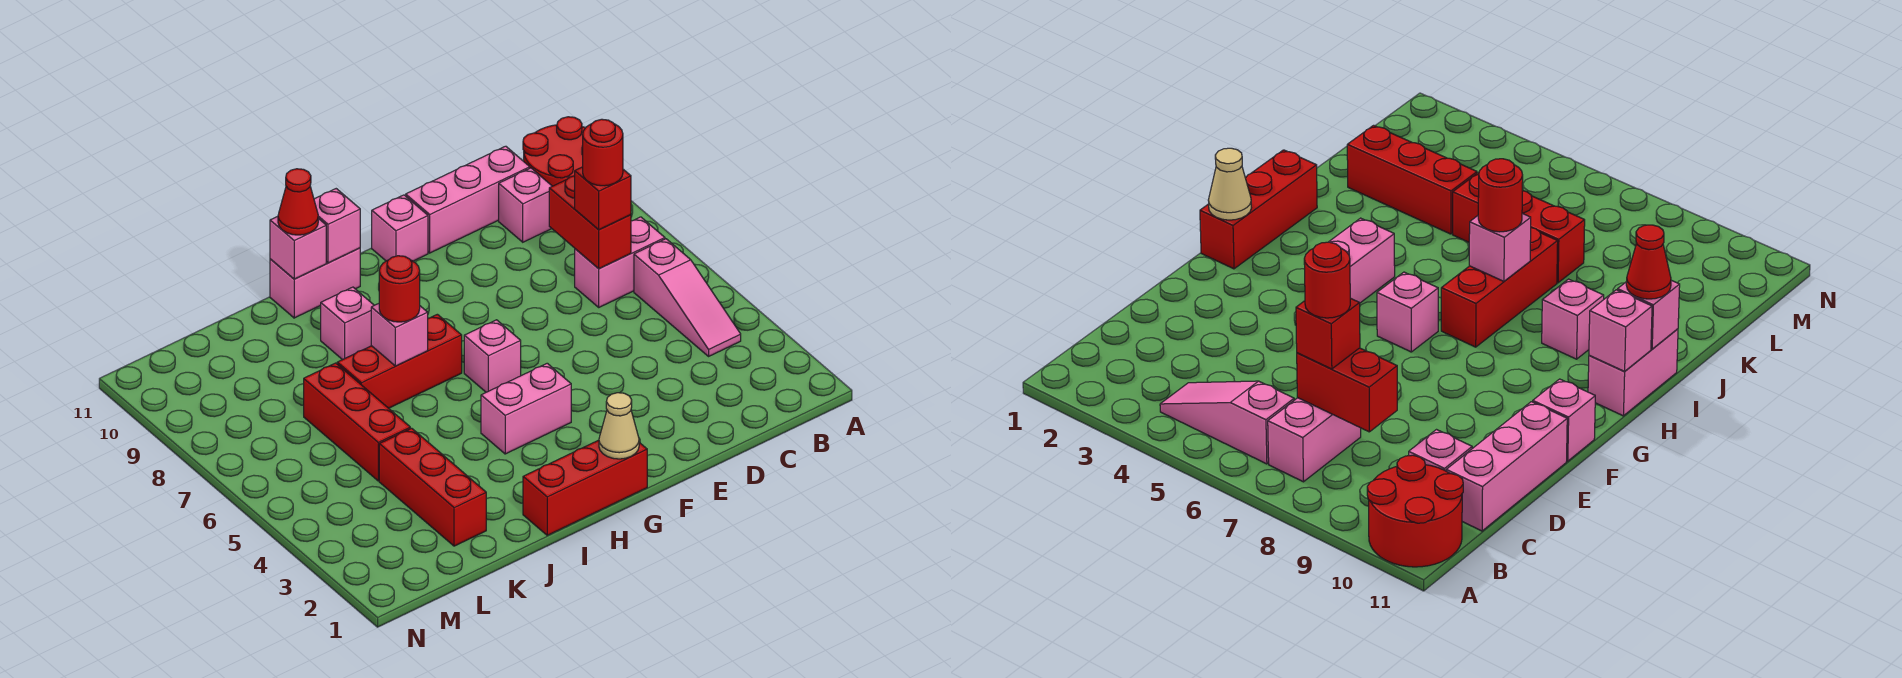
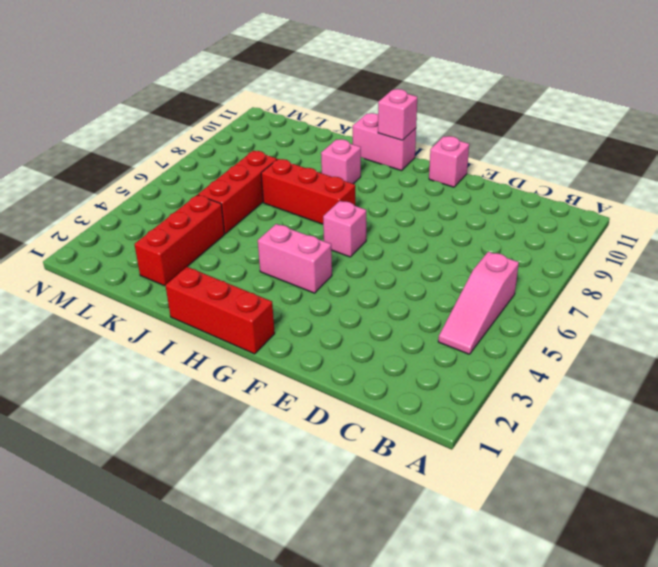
none -> red round brick A10:B11 level 1
none -> pink brick B7:C7 level 1
none -> pink brick C10 level 1

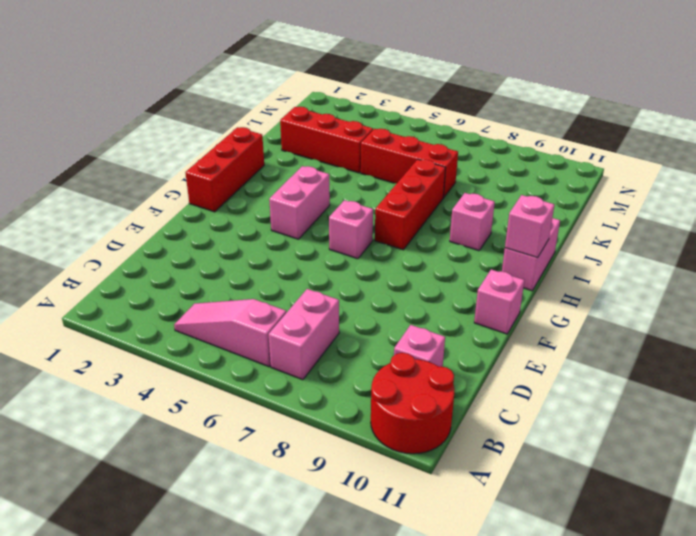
none -> pink brick C11:E11 level 1
none -> red brick C7:C8 level 2
none -> tan cone G1 level 2

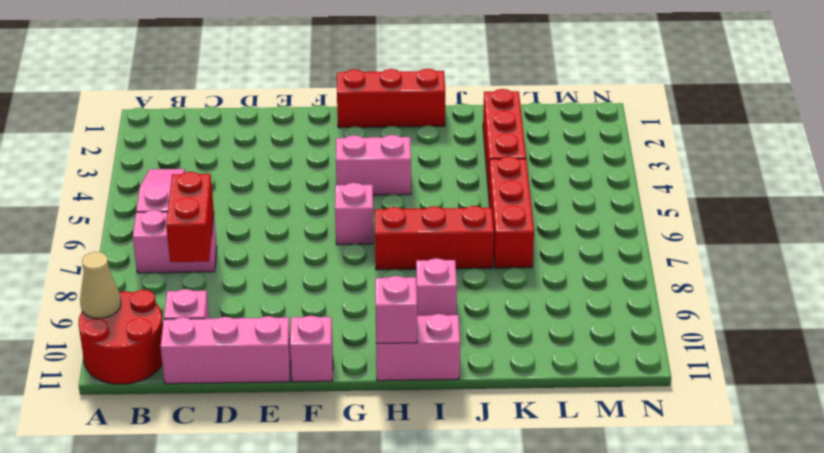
tan cone A10 level 2 -> tan cone G1 level 2
none -> pink brick I7 level 2
none -> pink brick I11 level 2
none -> red brick C7 level 3

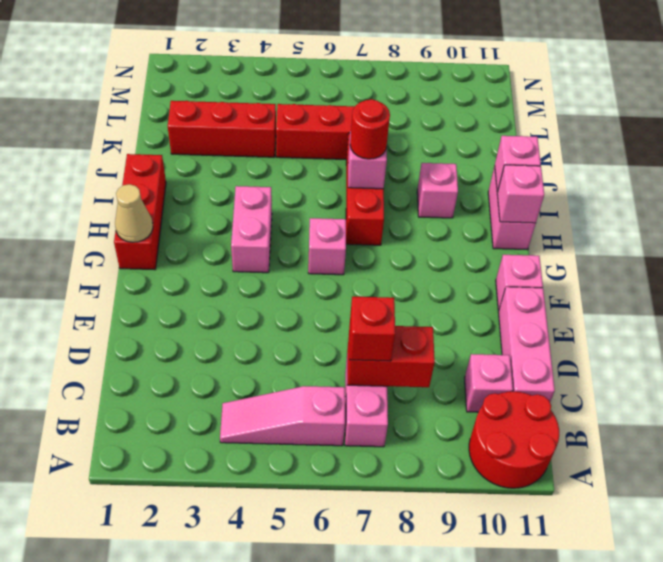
none -> red cone I11 level 3
none -> red round brick C7 level 4

